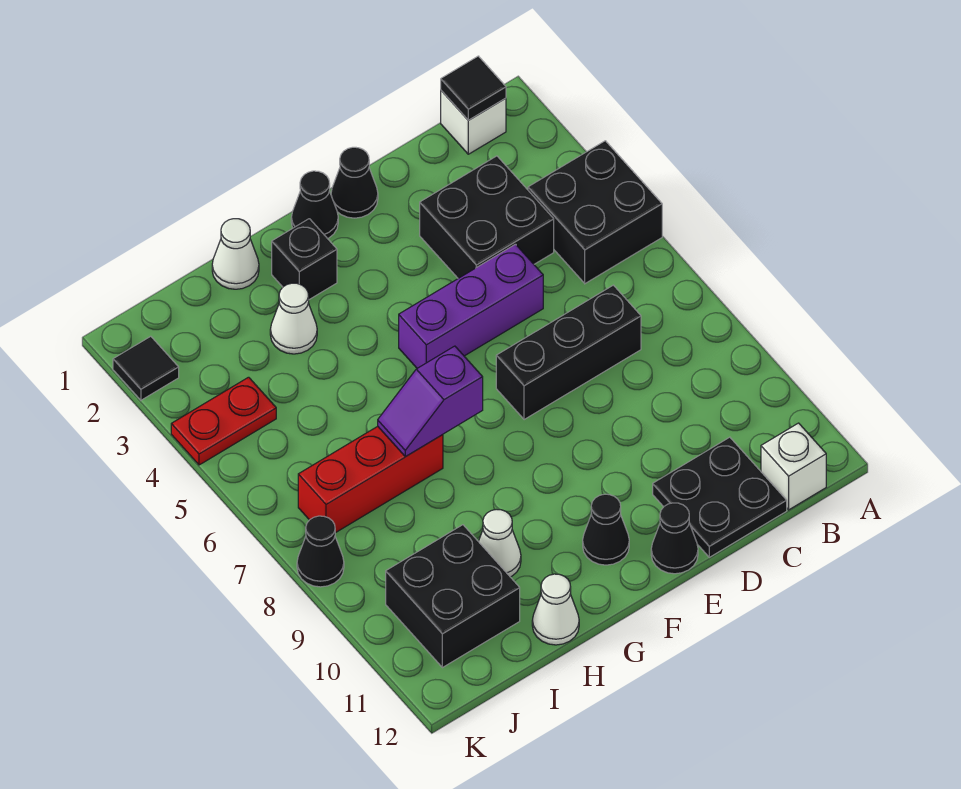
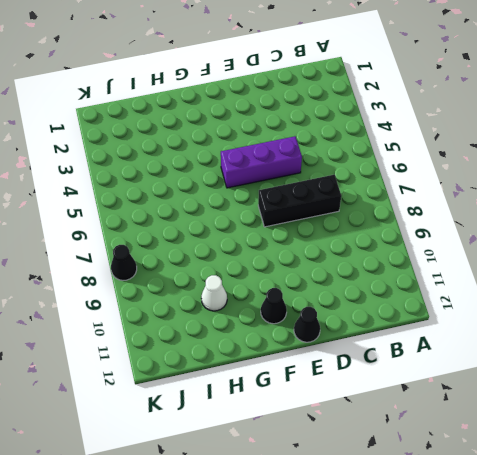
none -> black brick A4:B5 level 1
none -> white brick B1 level 1
none -> white brick B12 level 1

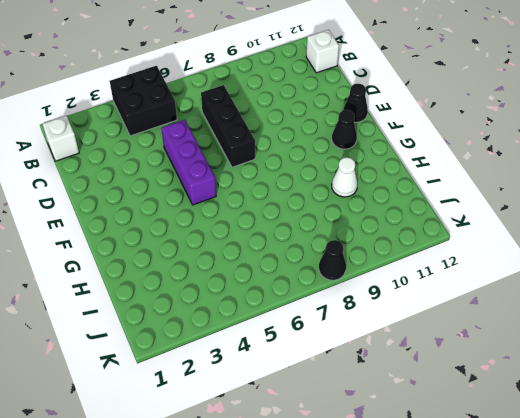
none -> black brick C3:D4 level 1
none -> black plate C11:D12 level 1
none -> black cone E1 level 1

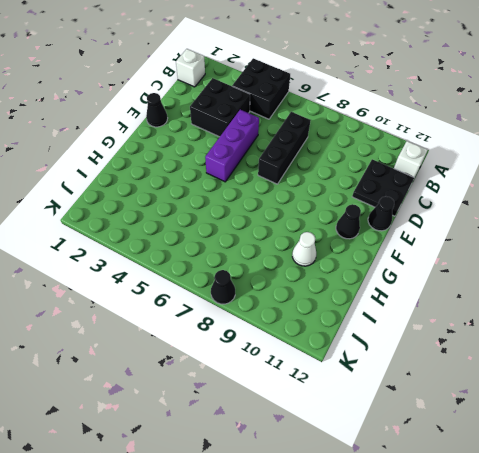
none -> black cone F1 level 1
none -> black brick G2 level 1
none -> white cone H1 level 1

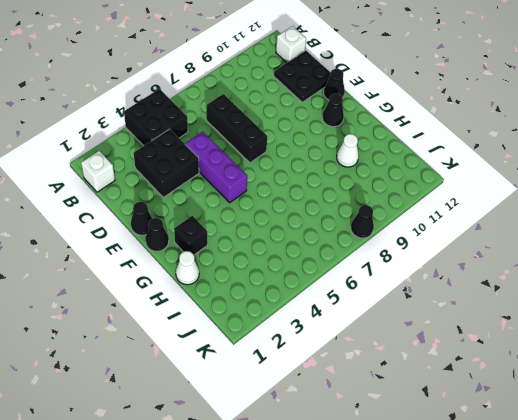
none -> white cone H3 level 1
none -> red brick H7:J7 level 1
none -> white cone H12 level 1

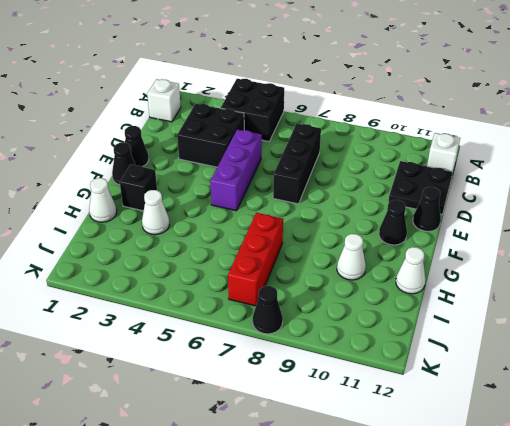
none -> black brick I10:J11 level 1
none -> red plate J4:K4 level 1
none -> black tile K2 level 1

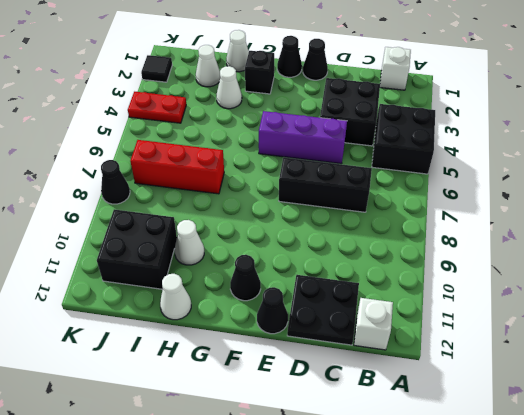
white cone I2 level 1 -> none
none -> black tile B1 level 2
none -> purple slope G7:H7 level 2 top G

